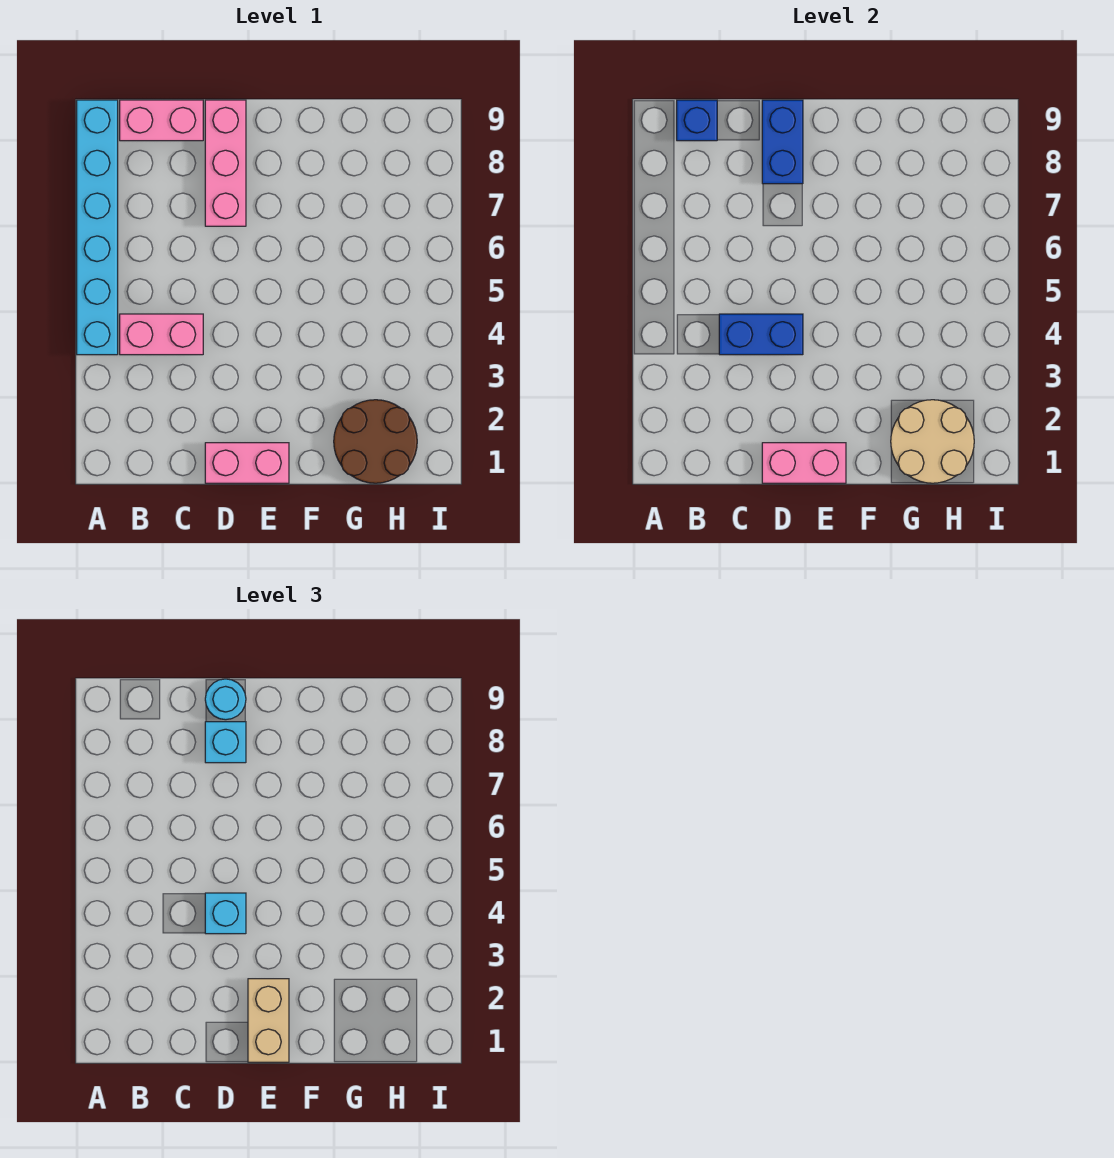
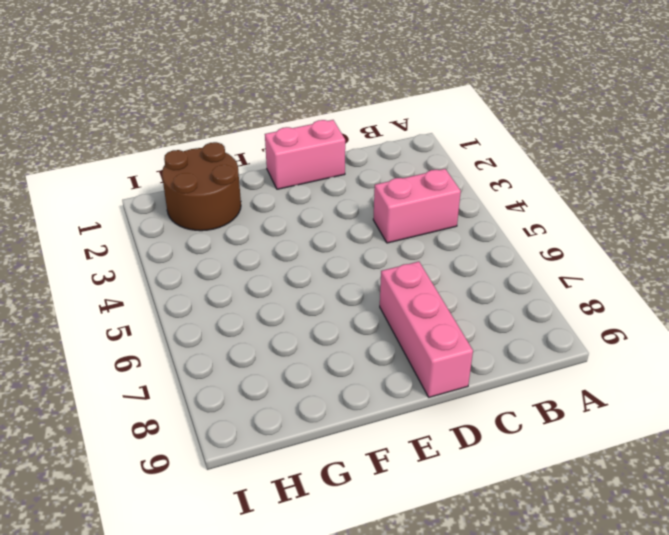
none -> cyan brick A4:A9 level 1
none -> pink brick B9:C9 level 1
none -> blue brick B9 level 2

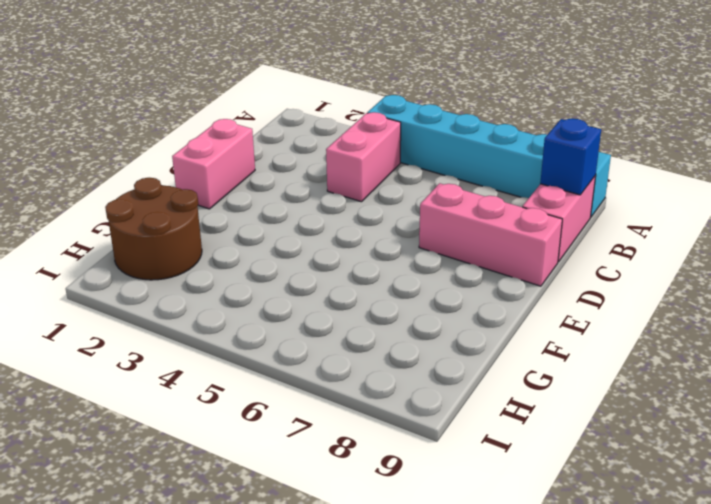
none -> blue brick C4:D4 level 2
none -> pink brick D1:E1 level 2
none -> blue brick D8:D9 level 2

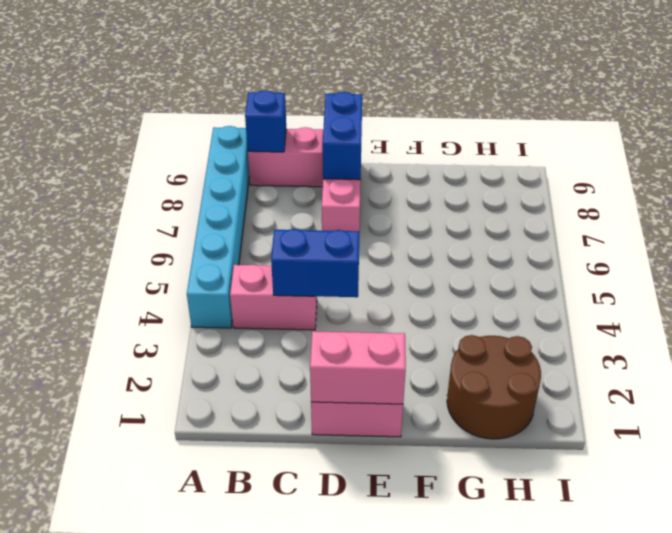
none -> tan round brick G1:H2 level 2
none -> cyan brick D4 level 3
none -> cyan brick D8 level 3

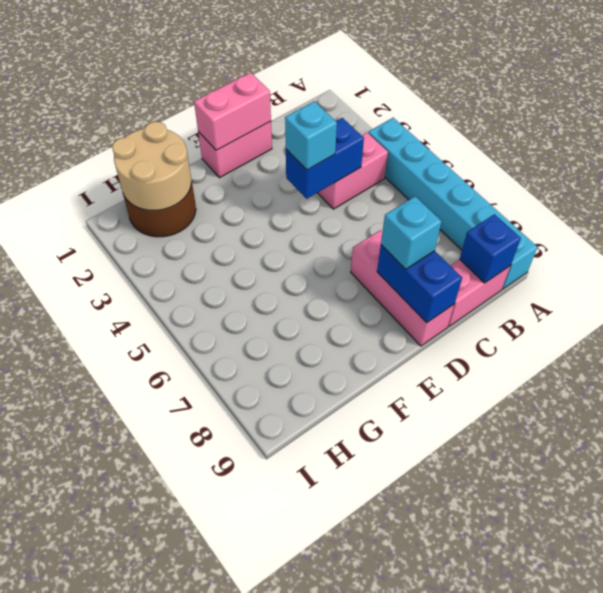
none -> cyan round brick D9 level 3
none -> tan brick E1:E2 level 3

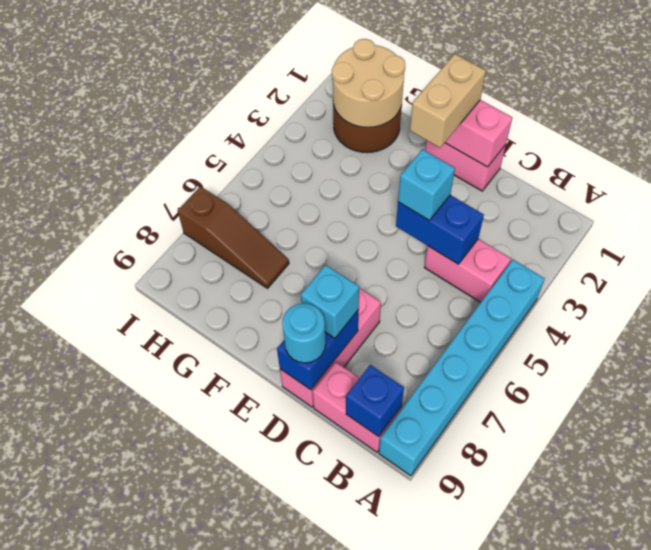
brown slope G7:I7 level 1 top I -> none

